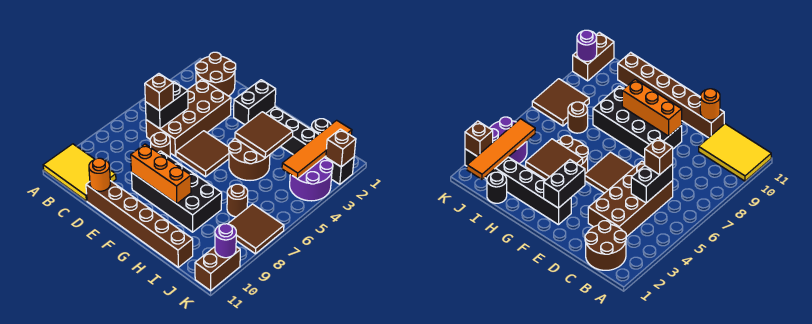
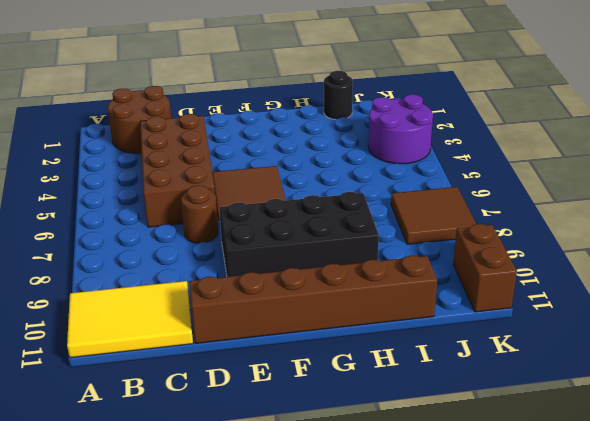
none -> black brick F2:K2 level 1
none -> brown round brick G4:H5 level 1
none -> brown round brick I7 level 1

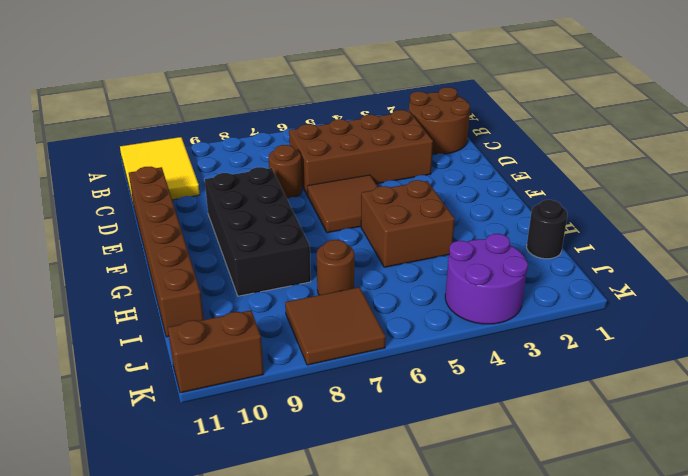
brown brick G4:H5 level 1 -> brown round brick G4:H5 level 1
none -> black brick F2:K2 level 1
none -> black brick C5:C6 level 2
none -> orange round brick D11 level 2

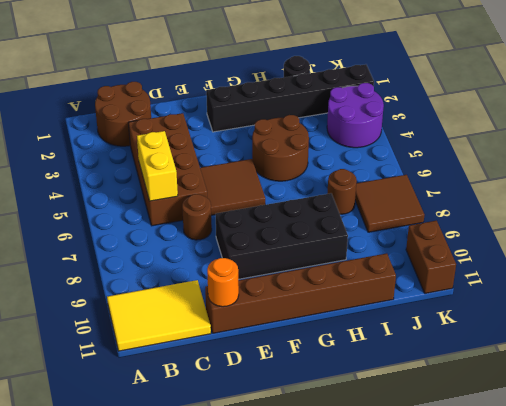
yellow brick C5:C6 level 2 -> black brick C5:C6 level 2
none -> orange brick E9:G9 level 2
none -> black brick F2:F3 level 2
none -> brown tile G3:H4 level 2

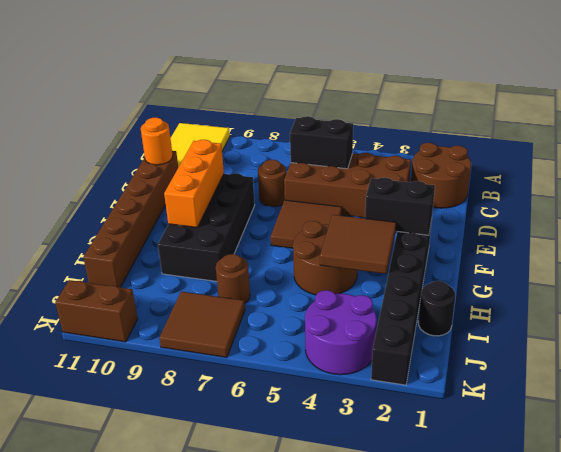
none -> orange tile J1:J4 level 2
none -> brown brick K2 level 2
none -> purple round brick K10 level 2

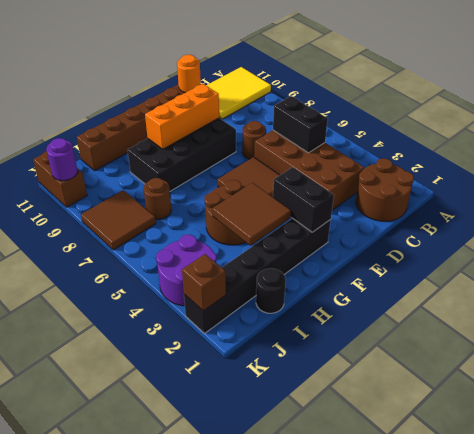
none -> orange tile J1:J4 level 2
none -> brown brick C6 level 3

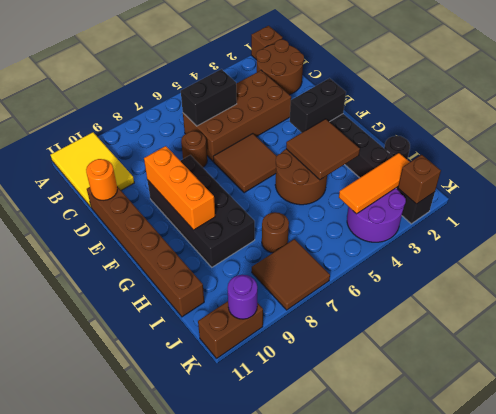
brown brick A1 level 1 -> brown brick C6 level 3
orange tile J2:J4 level 2 -> orange tile J1:J4 level 2

